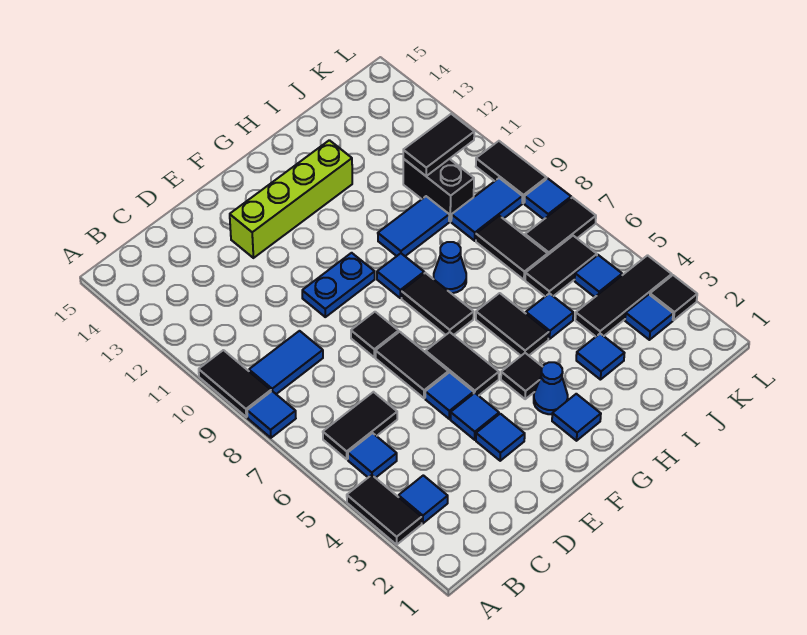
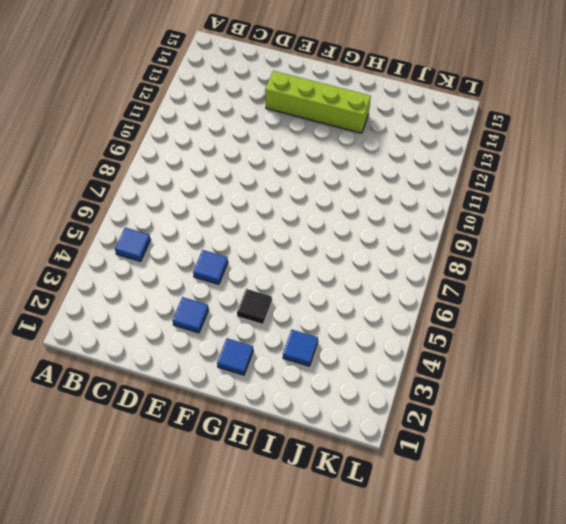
none -> black tile A3:A4 level 1
none -> blue tile A8 level 1
none -> black tile A9:A10 level 1
none -> blue tile B3 level 1

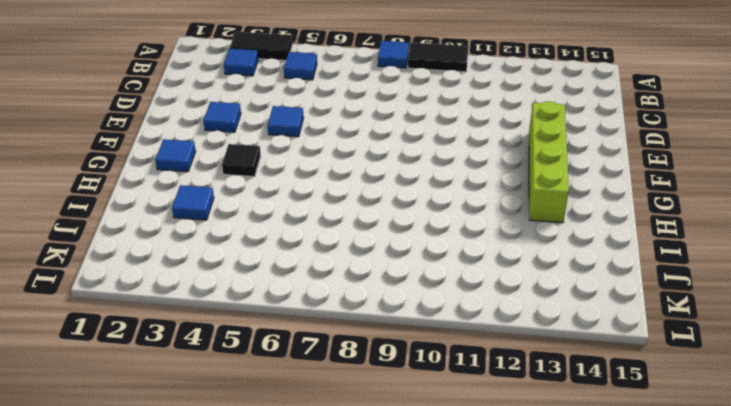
none -> black tile B6:C6 level 1
none -> blue tile B9:C9 level 1
none -> blue tile E4 level 1
none -> black tile E6:E7 level 1

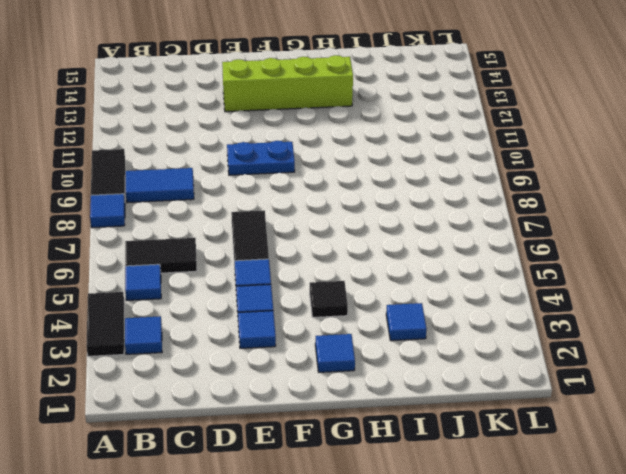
none -> black tile E8 level 1
none -> black tile F5:F6 level 1
none -> blue cone G3 level 1
none -> black tile G7:G8 level 1

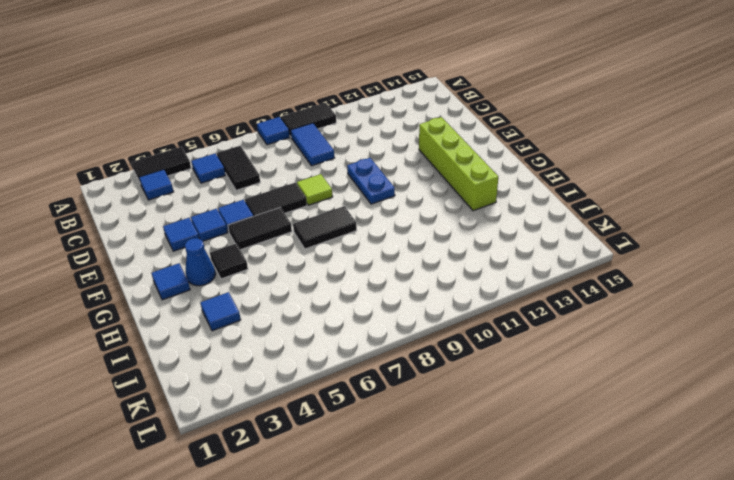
lime tile E8 level 1 -> black tile E8 level 1
none -> blue tile G9 level 1
none -> black tile H5:H6 level 1
none -> blue cone H8 level 1
none -> blue tile H10:I10 level 1

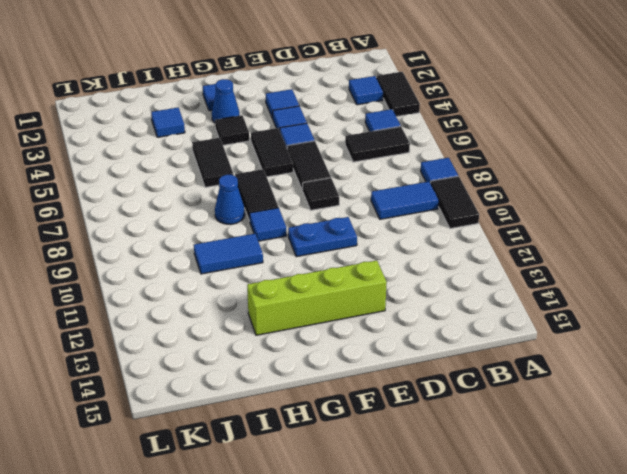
none -> blue tile I5 level 1
none -> black tile J4:L4 level 1
none -> black tile J6:K6 level 1
none -> black tile J7:J8 level 1

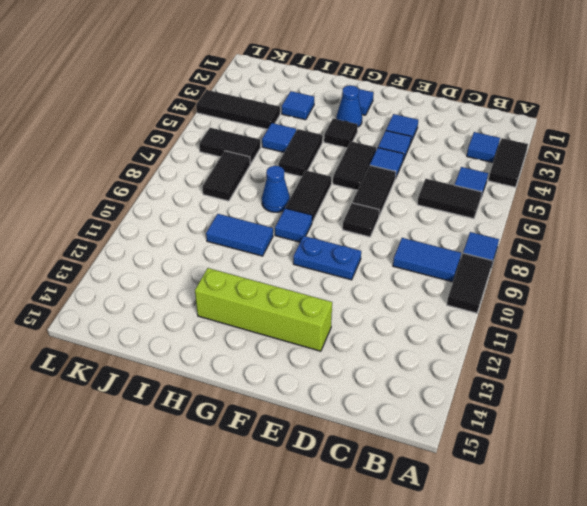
none -> blue tile J9:K9 level 1
none -> black brick J10:J11 level 1
none -> blue tile K3 level 1
none -> blue tile K5 level 1

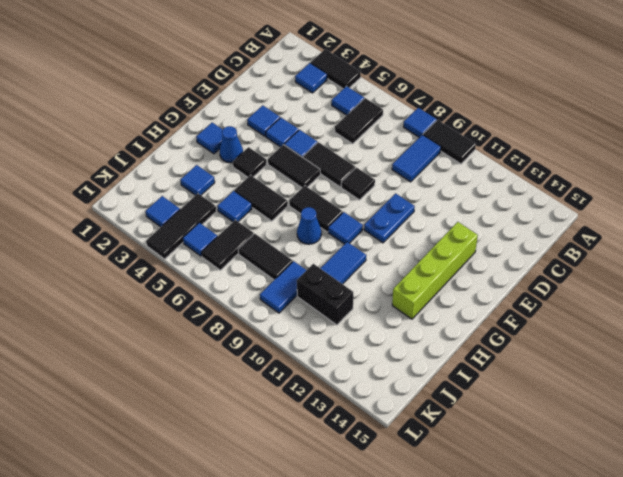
none -> black tile K7:L7 level 1
none -> black tile L3 level 1
none -> blue tile L8 level 1
none -> black tile L9:L10 level 1

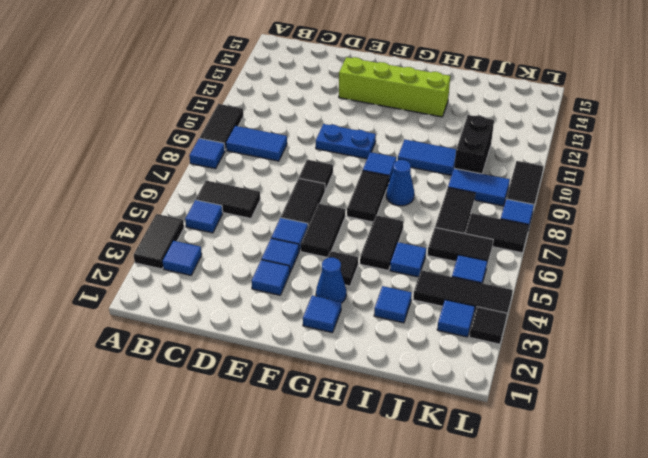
none -> black tile J11:K11 level 2

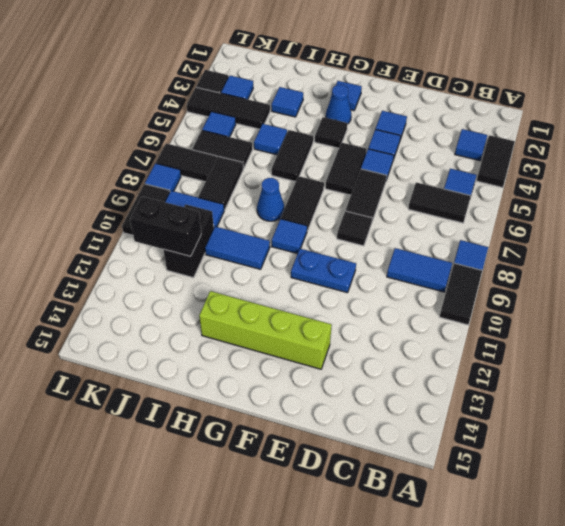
black brick J11:K11 level 2 -> black tile J11:K11 level 2

